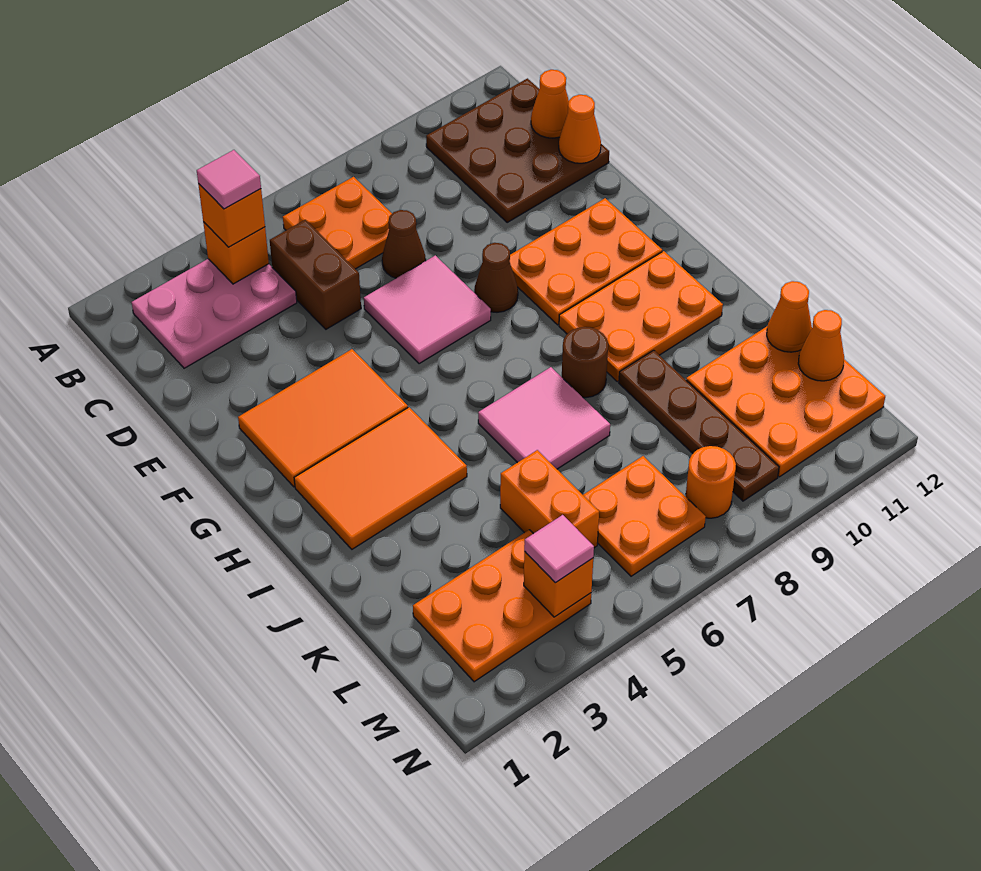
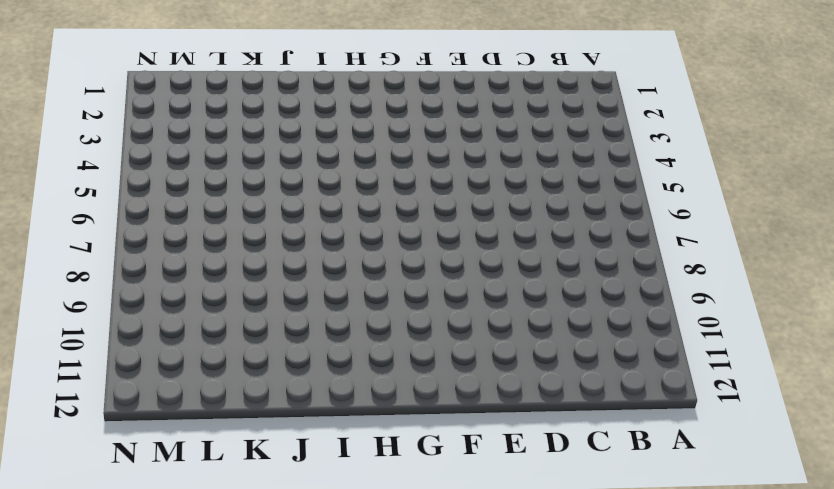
none -> pink plate B2:C4 level 1
none -> orange plate B6:C7 level 1
none -> brown plate B10:D12 level 1

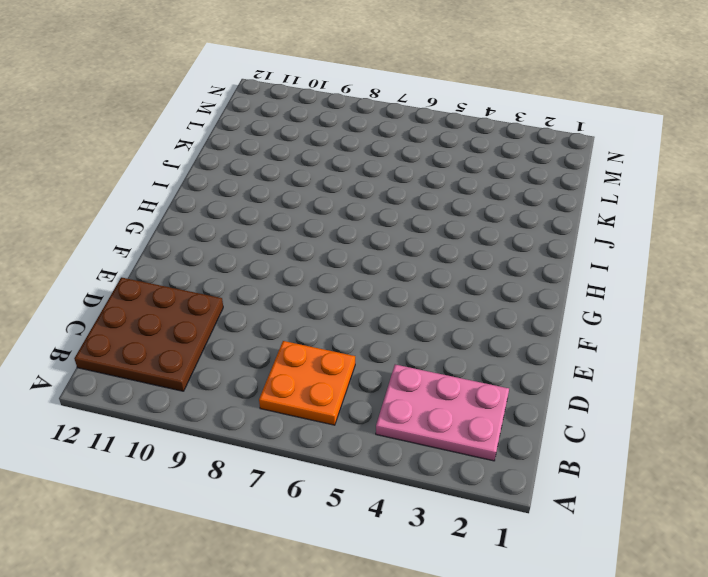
none -> brown brick C5:D5 level 1
none -> brown cone D7 level 1
none -> pink tile E6:F7 level 1

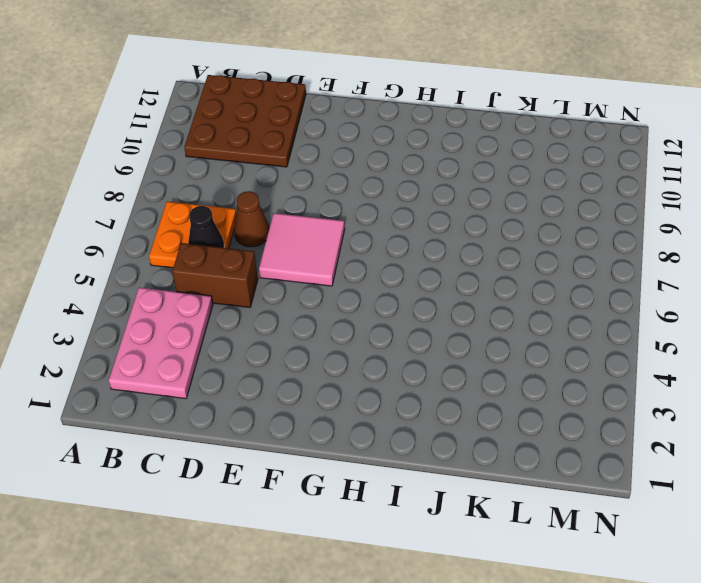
black cone C6 level 2 -> none
none -> orange tile F2:G4 level 1
none -> brown cone F8 level 1
none -> orange plate F9:G11 level 1

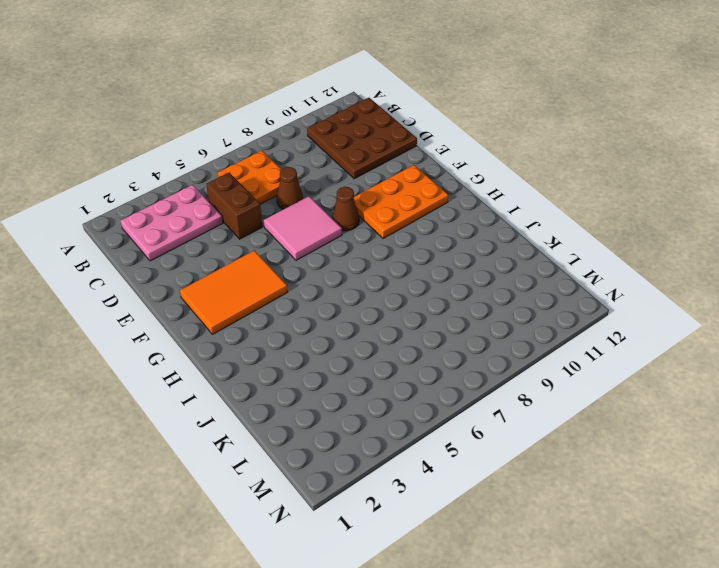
none -> orange tile H2:I4 level 1
none -> orange plate H9:I11 level 1
none -> pink tile I6:J7 level 1

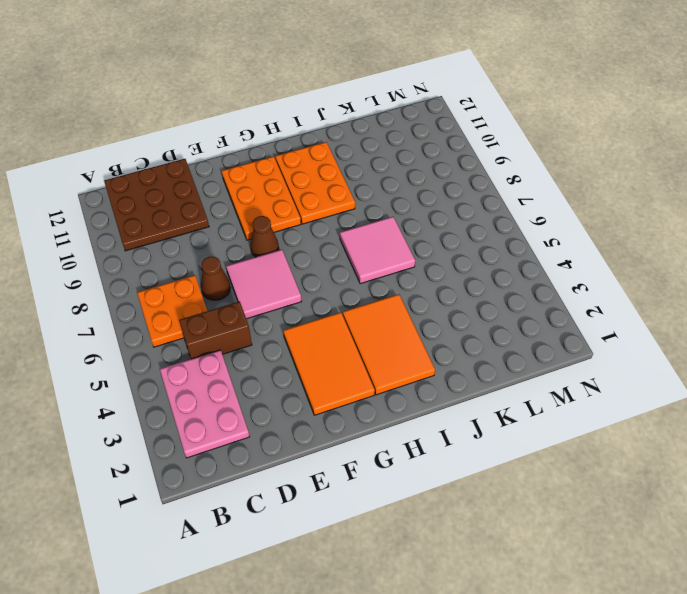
none -> brown round brick I8 level 1
none -> brown plate J9:M9 level 1
none -> orange brick K5:L5 level 1

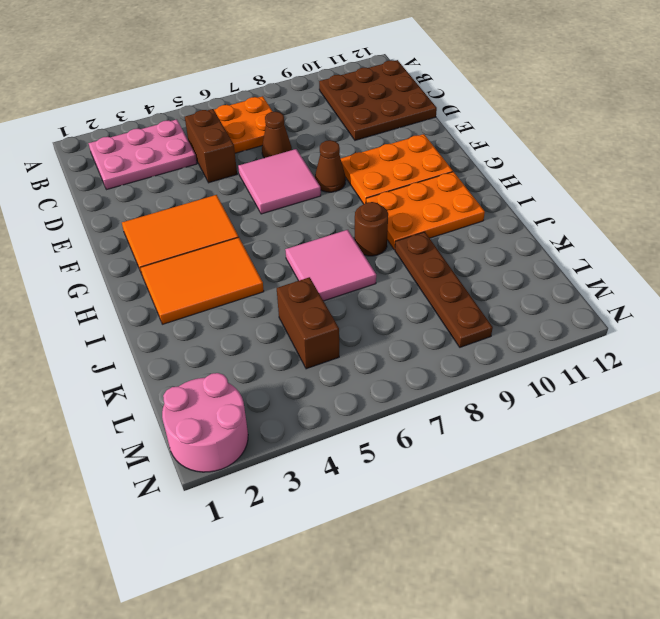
brown brick K5:L5 level 1 -> orange brick K5:L5 level 1
pink round brick M1:N2 level 1 -> orange plate L2:M4 level 1
none -> orange plate K10:M12 level 1
none -> orange plate L6:M7 level 1
none -> orange round brick M8 level 1

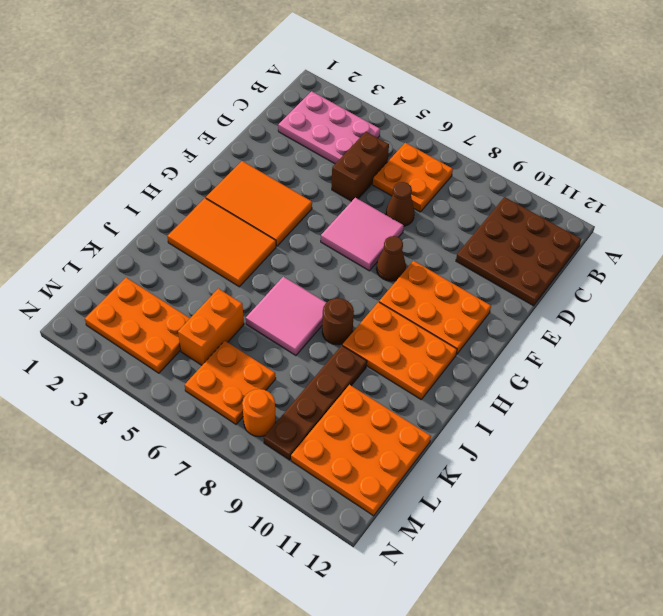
none -> orange brick B4 level 2
none -> orange cone C12 level 2
none -> orange cone D12 level 2

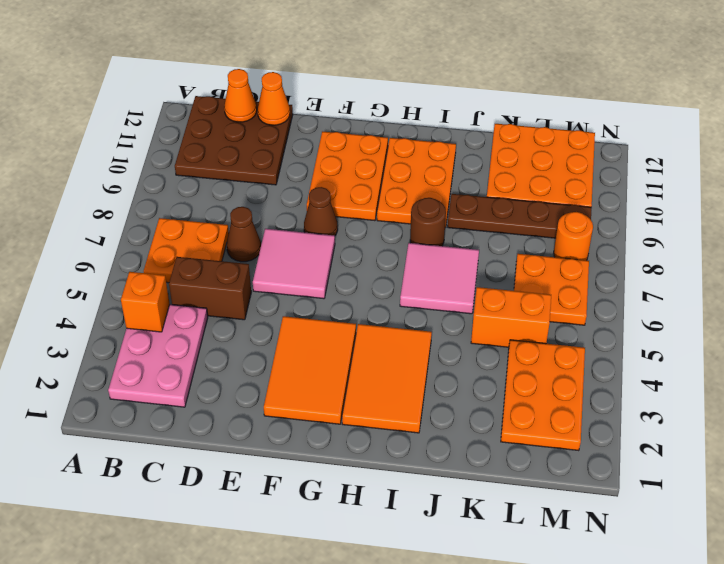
none -> orange cone K12 level 2
none -> orange cone L12 level 2
none -> orange brick M4 level 2

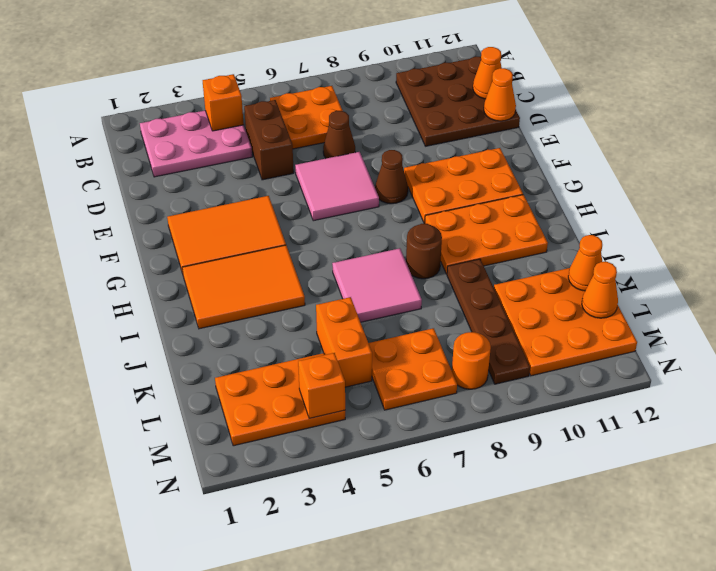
none -> orange brick B4 level 3
none -> pink tile M4 level 3
none -> pink tile B4 level 4

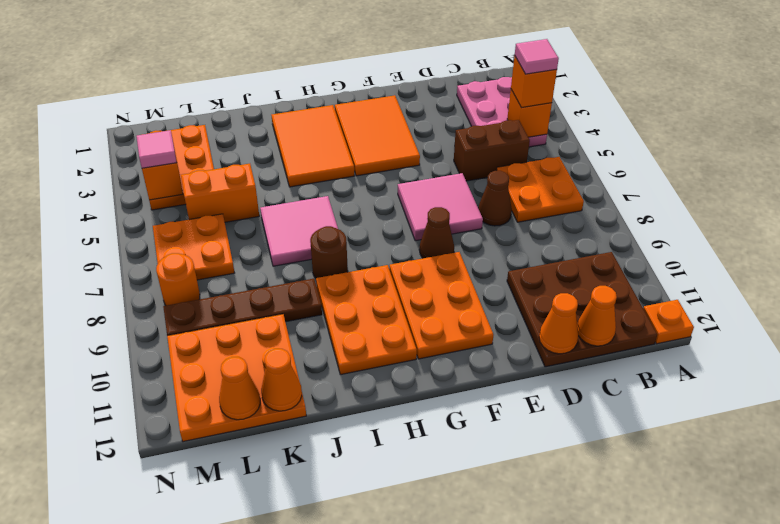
orange plate A12 level 1 -> none

